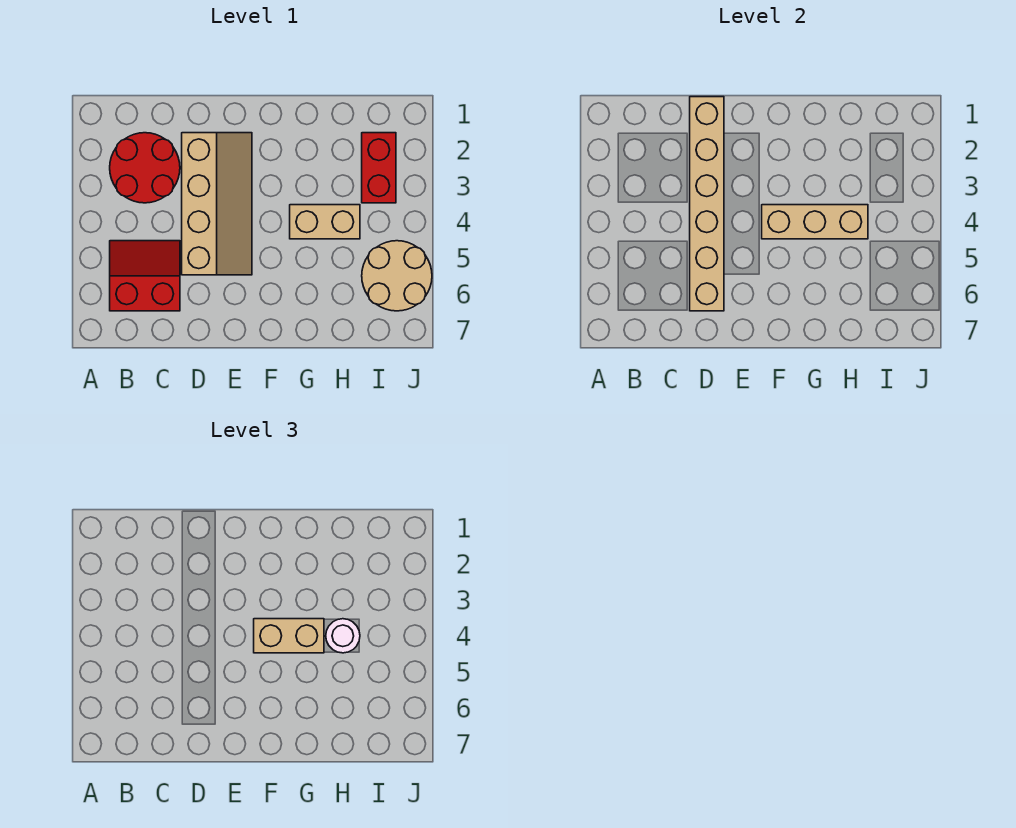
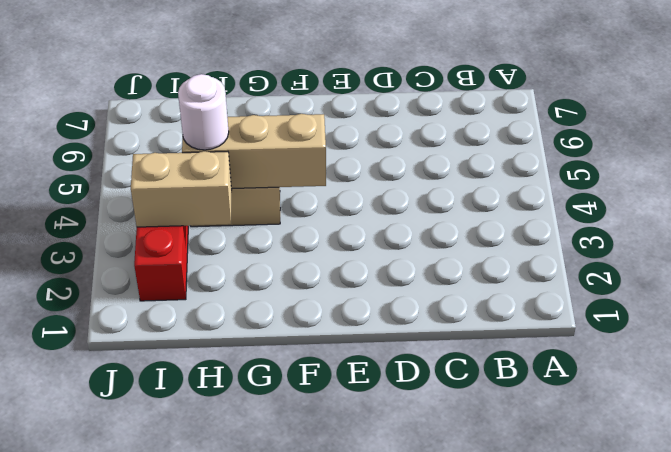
tan brick H3:I3 level 2 -> tan brick F4:G4 level 3
none -> red round brick B2:C3 level 1
none -> red slope B5:C6 level 1 top 6

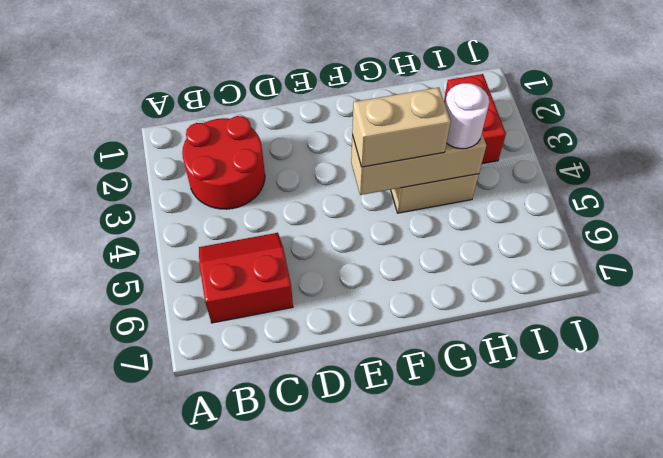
none -> tan slope D2:E5 level 1 top D
none -> tan round brick I5:J6 level 1

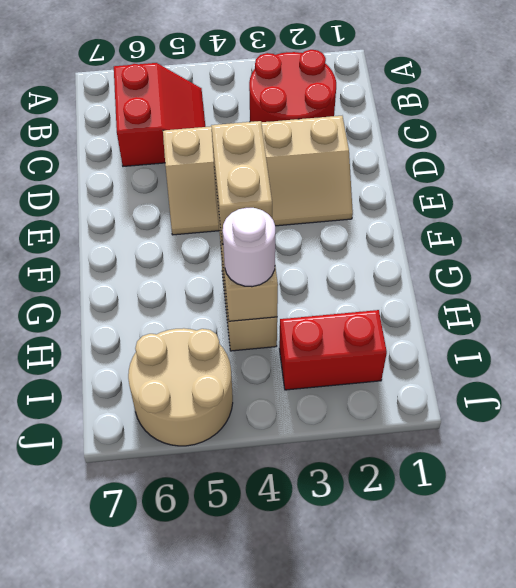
none -> tan brick D1:D6 level 2

